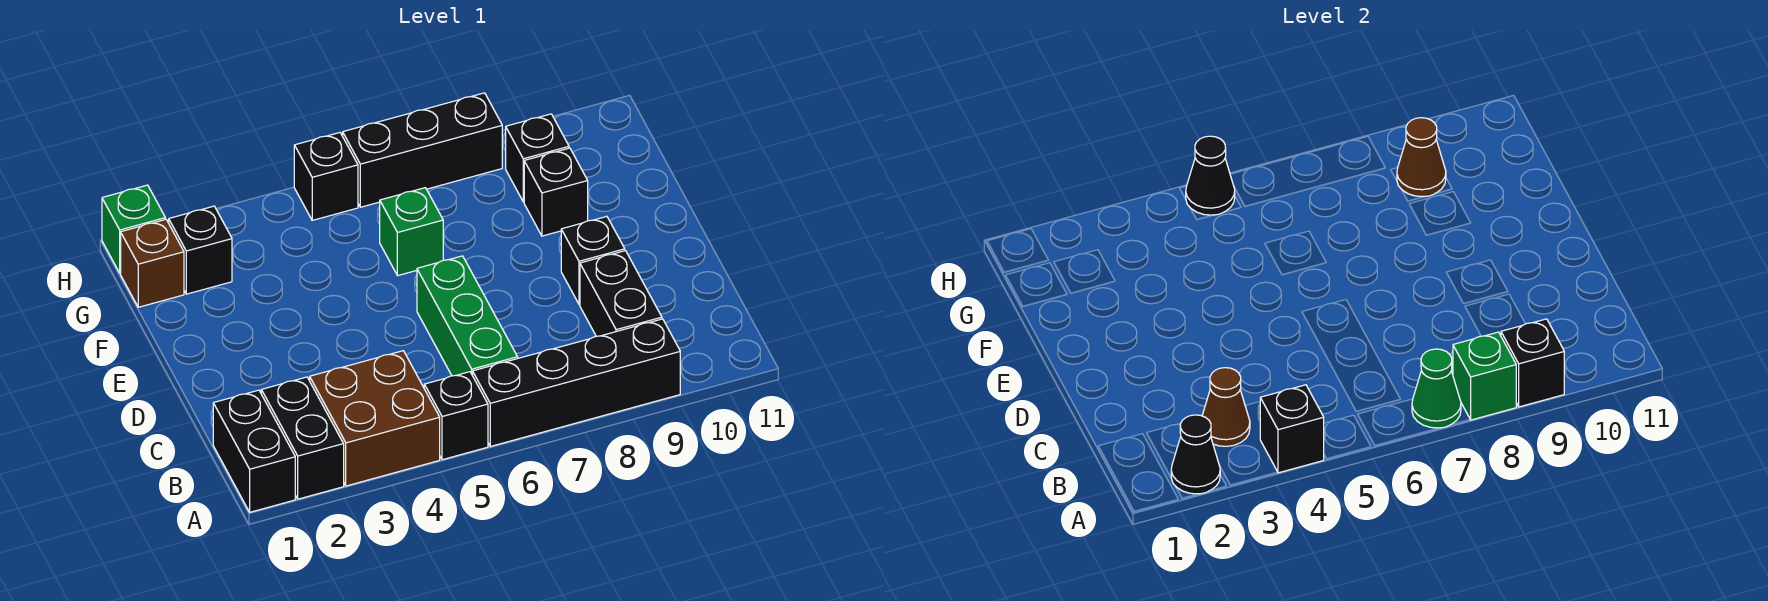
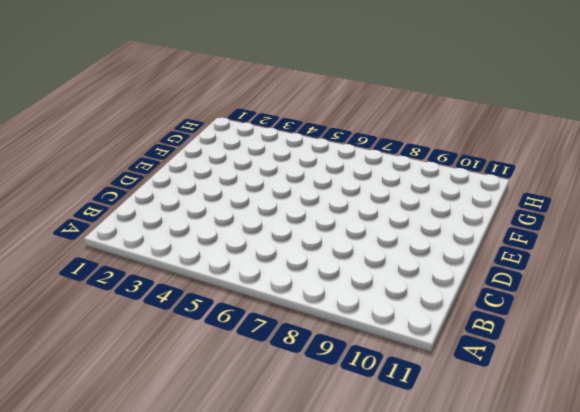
none -> black brick A1:B1 level 1
none -> black brick A2:B2 level 1
none -> brown brick A3:B4 level 1

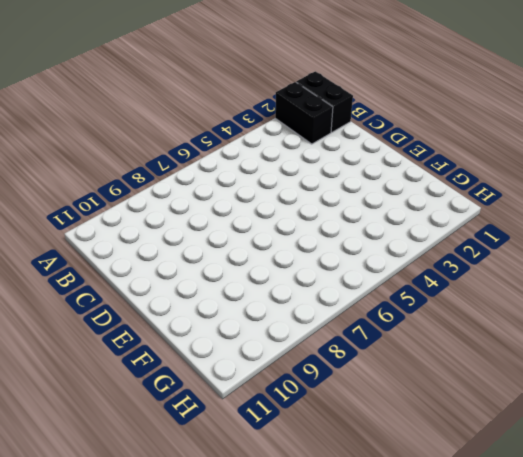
none -> brown brick A3:B4 level 1
none -> black brick A5 level 1
none -> black brick A6:A9 level 1

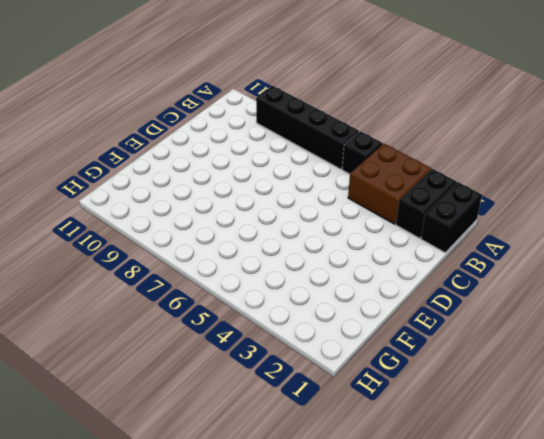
none -> green brick B6:D6 level 1
none -> black brick B9:C9 level 1
none -> black brick D9 level 1

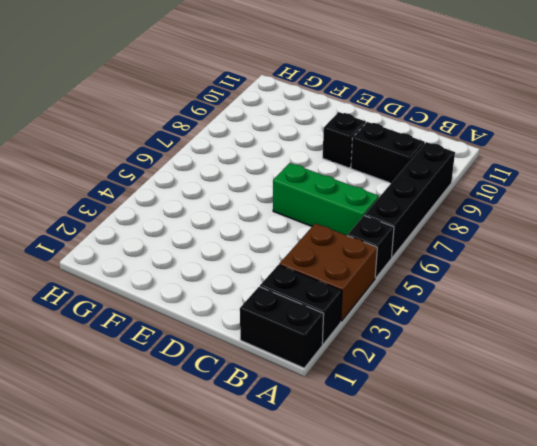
none -> green brick F6 level 1
none -> black brick F9 level 1
none -> brown brick G1 level 1

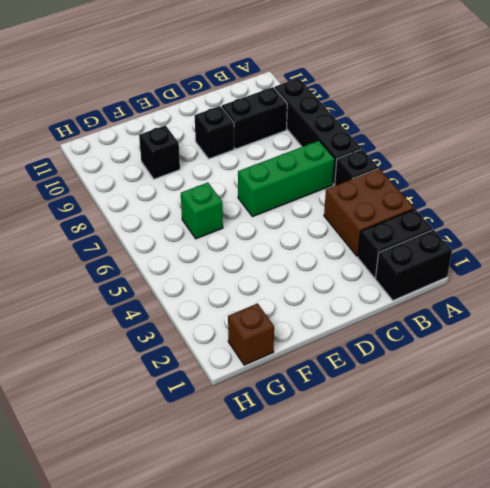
none -> black brick G2 level 1
none -> black brick G9 level 1
none -> green brick H1 level 1

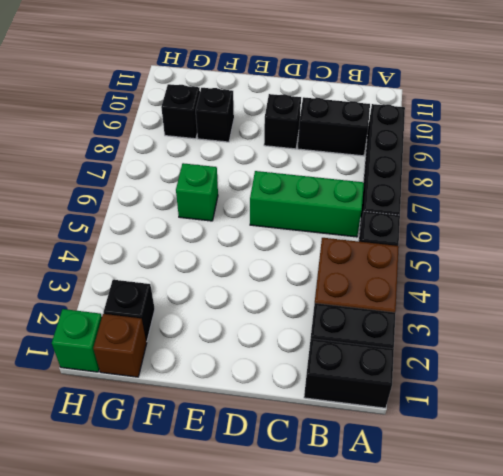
none -> black brick H5 level 1
none -> black brick H6:H8 level 1
none -> black cone A2 level 2

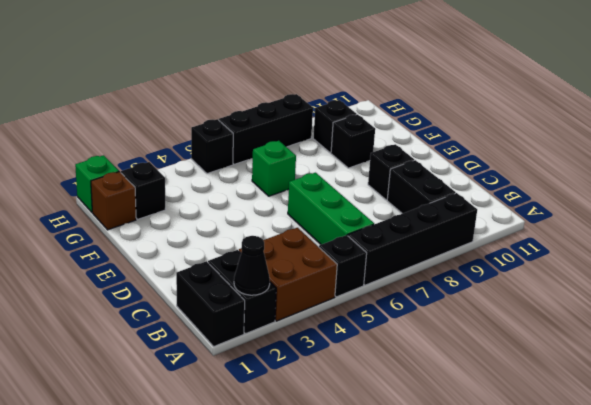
none -> black brick A4 level 2
none -> green cone A7 level 2
none -> green brick A8 level 2

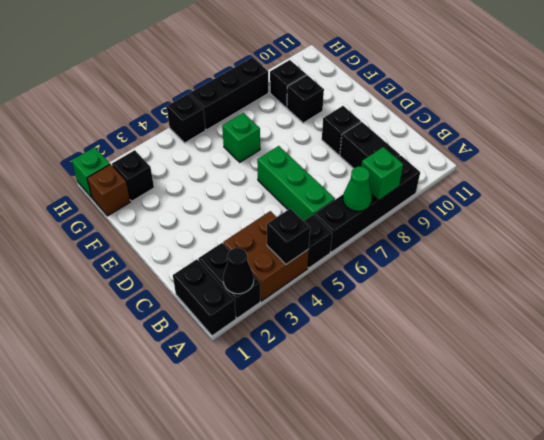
none -> black brick A9 level 2
none -> brown cone B3 level 2
none -> brown cone G9 level 2

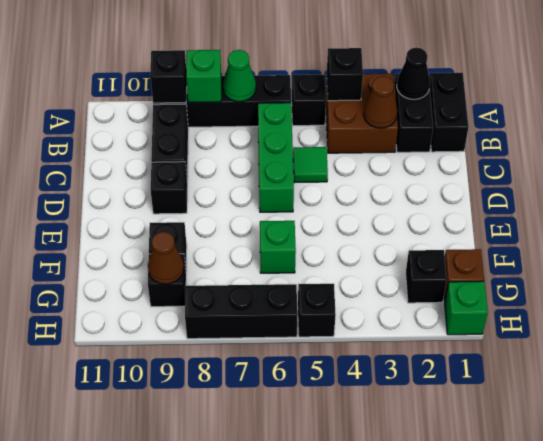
green tile C5 level 1 -> none
none -> black cone H5 level 2

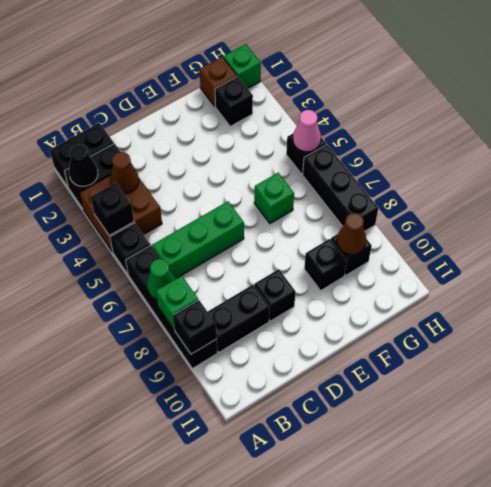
pink cone H5 level 2 -> black cone H5 level 2

